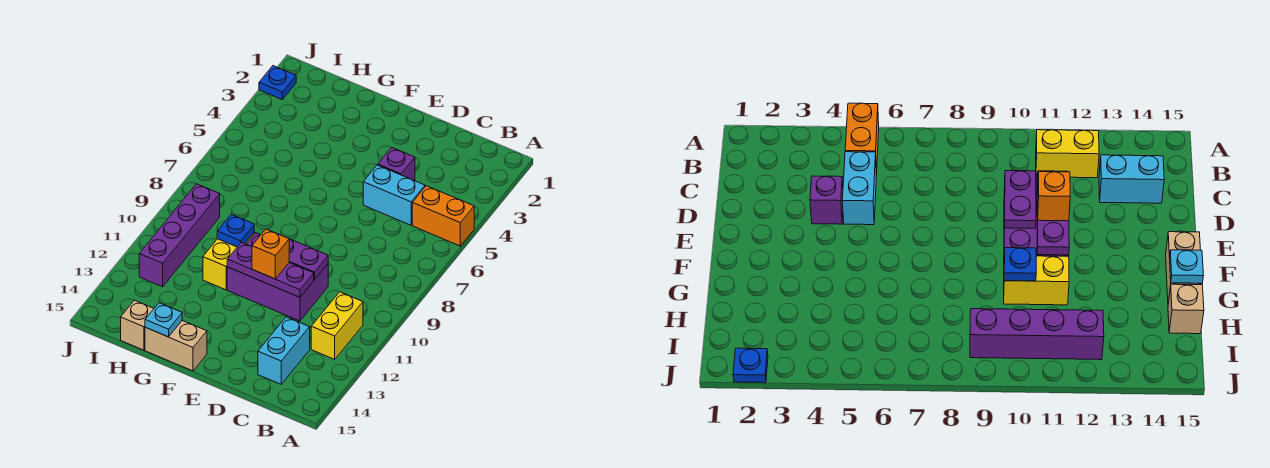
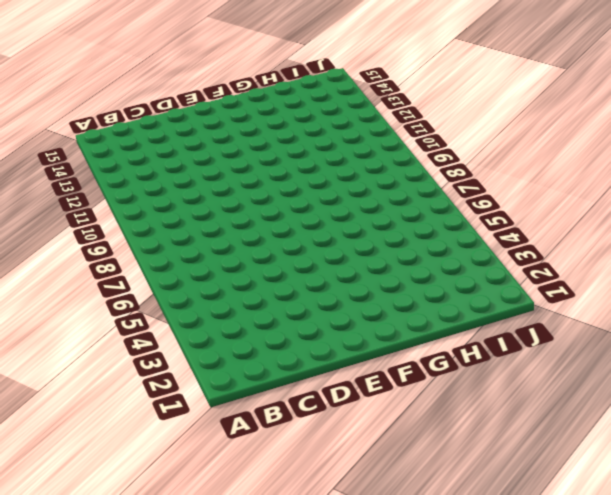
none -> orange brick A5:B5 level 1
none -> yellow brick B11:B12 level 1
none -> cyan brick C5:D5 level 1

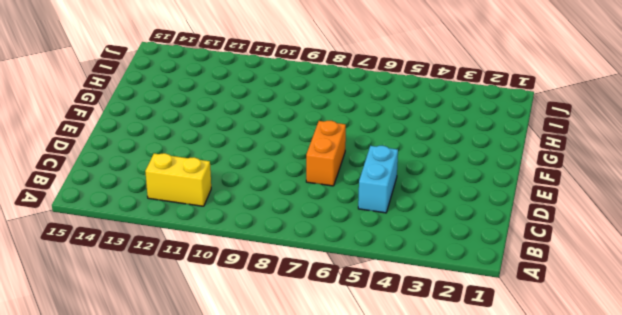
orange brick D7:E7 level 1 -> orange brick A5:B5 level 1
none -> cyan brick C13:C14 level 1
none -> purple brick D4 level 1
none -> purple brick D10:F11 level 1

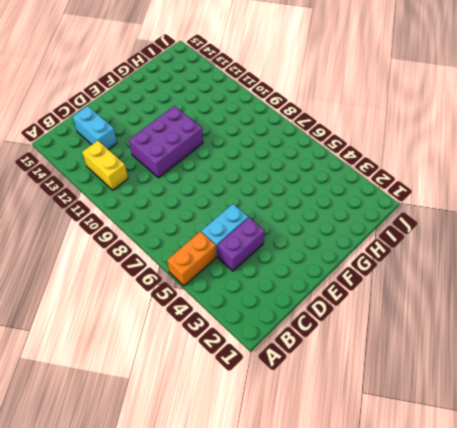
purple brick C4:D4 level 1 -> purple brick D4 level 1
none -> tan brick F15:G15 level 1
none -> yellow brick G10:G11 level 1
none -> tan brick H15 level 1

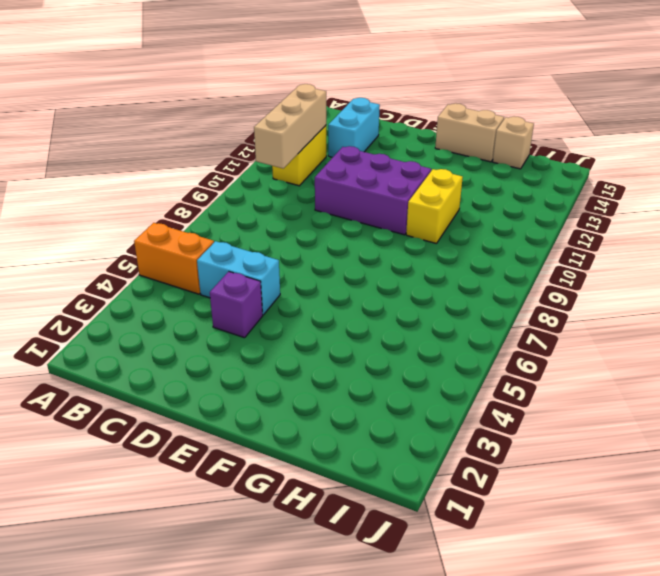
tan brick B10:B12 level 2 -> none
none -> purple brick I9:I12 level 1
none -> blue plate J2 level 1
none -> purple plate D10:E10 level 2

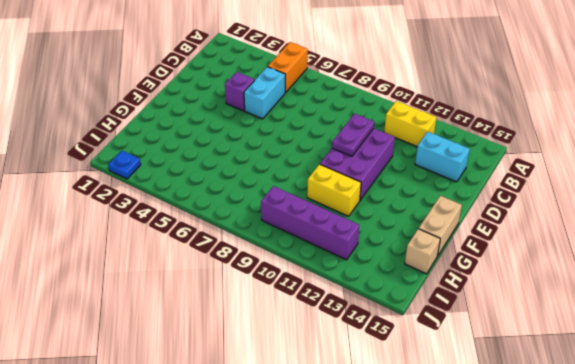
none -> purple plate D11:F11 level 2
none -> blue plate G10 level 2
none -> cyan plate G15 level 2

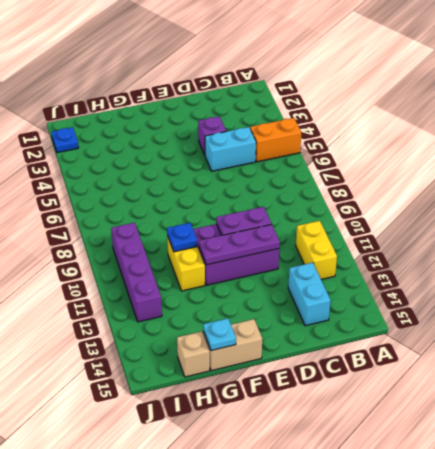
none -> orange brick E11 level 3

